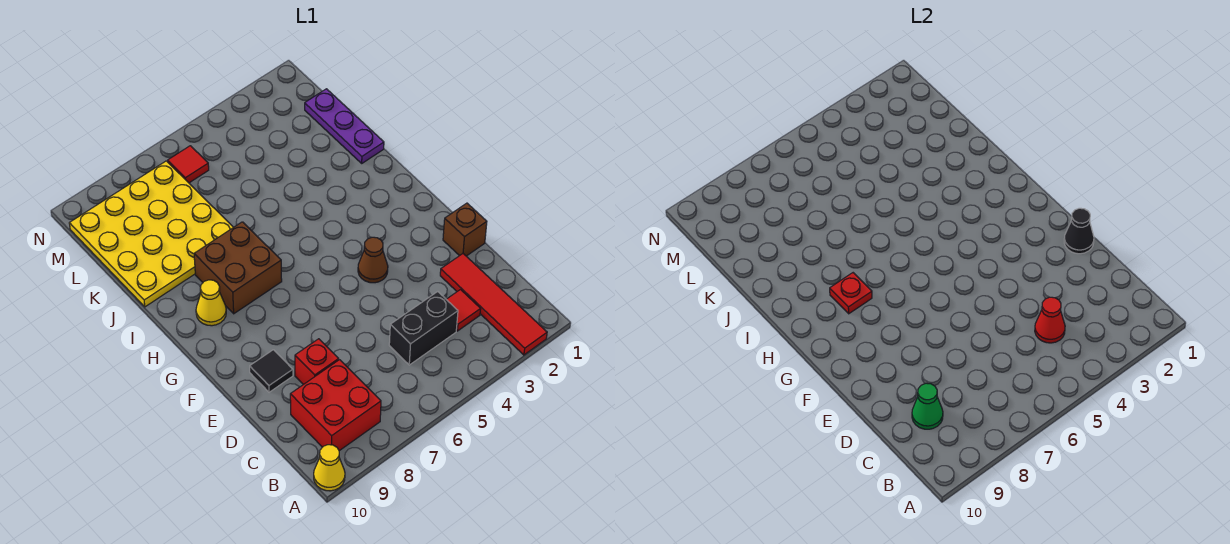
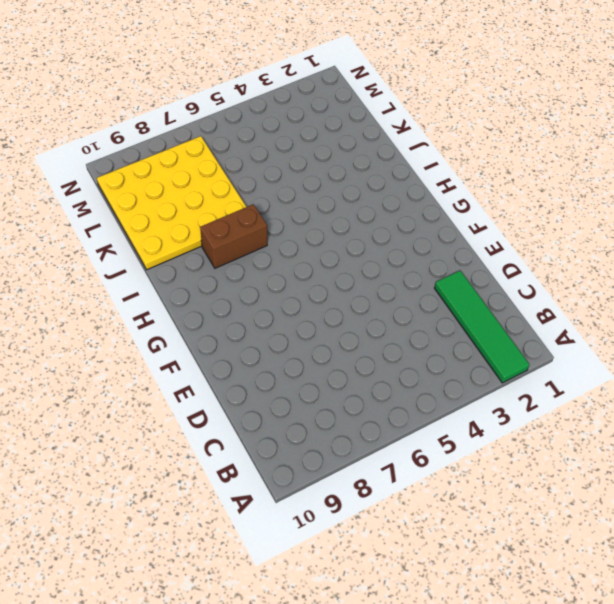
green tile A2:D2 level 1 -> red tile A2:D2 level 1
brown brick I7:I8 level 1 -> brown brick H7:I8 level 1
none -> yellow cone A10 level 1
none -> red brick B8:C9 level 1
none -> red tile C3 level 1

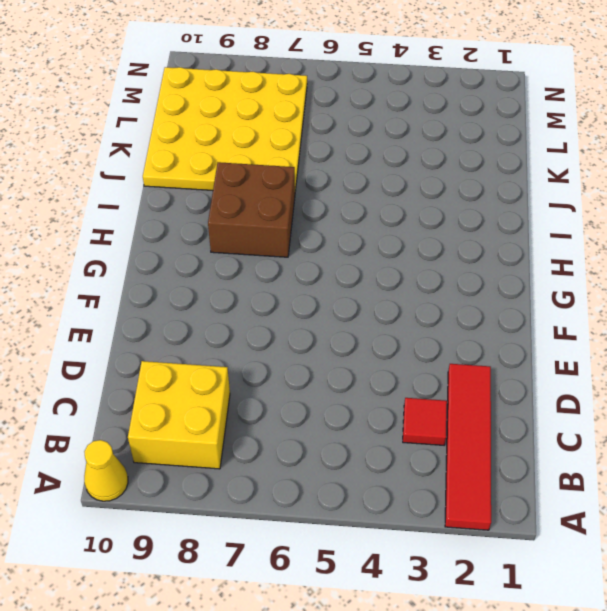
yellow brick B8:C9 level 1 -> red brick B8:C9 level 1
none -> black brick C4:C5 level 1
none -> red brick D8 level 1
none -> brown brick E1 level 1

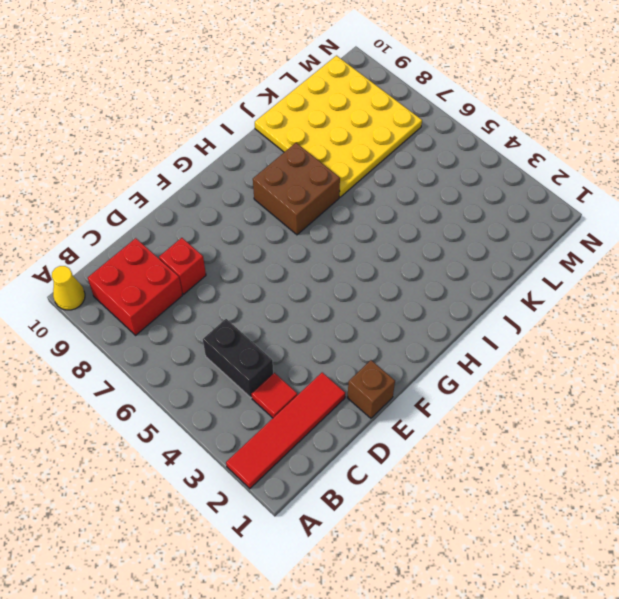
none -> black tile E9 level 1
none -> brown cone F4 level 1
none -> yellow cone H9 level 1

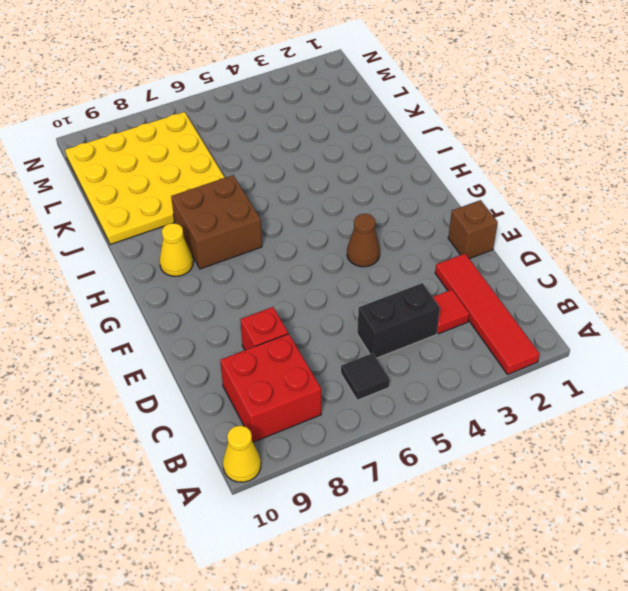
black tile B6 level 1 -> black tile E9 level 1
none -> purple plate J1:L1 level 1
none -> red tile M6 level 1
none -> red cone C4 level 2

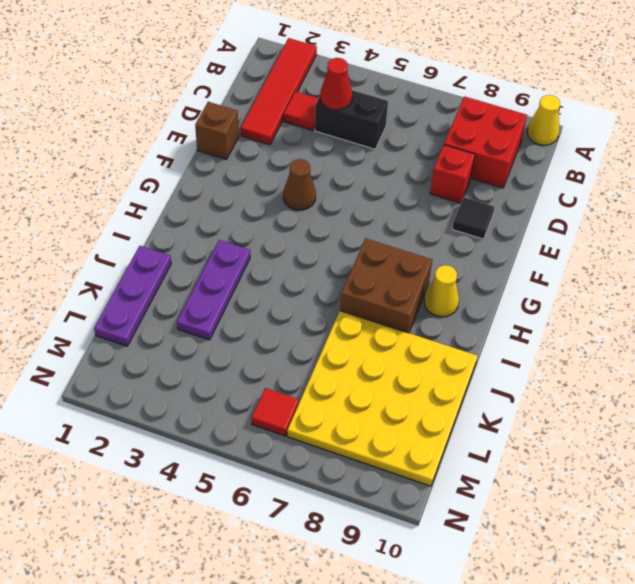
purple plate I3:K3 level 1 -> none
none -> green cone C9 level 2
none -> black cone E1 level 2
none -> red plate H8 level 2

